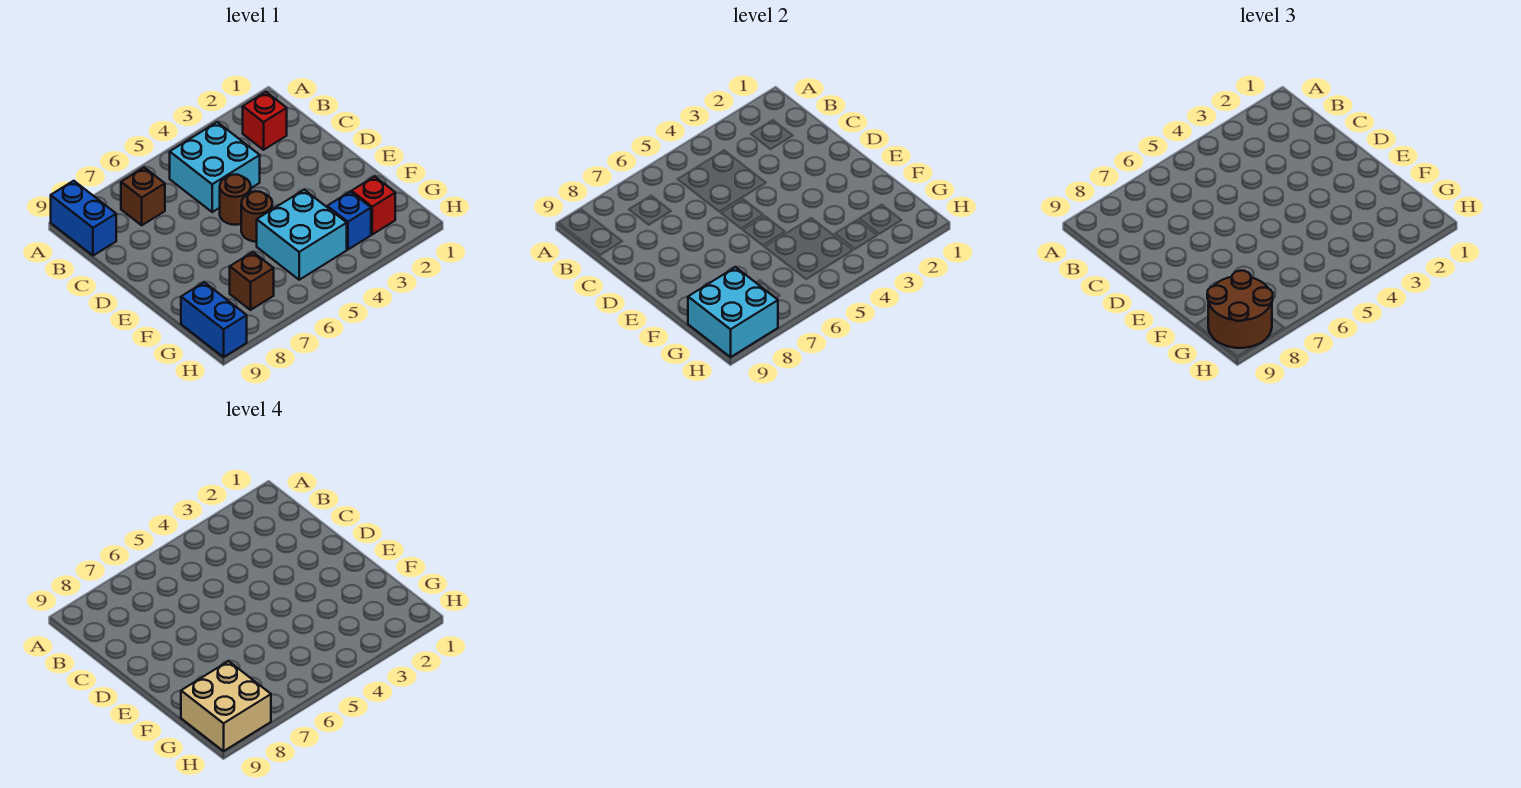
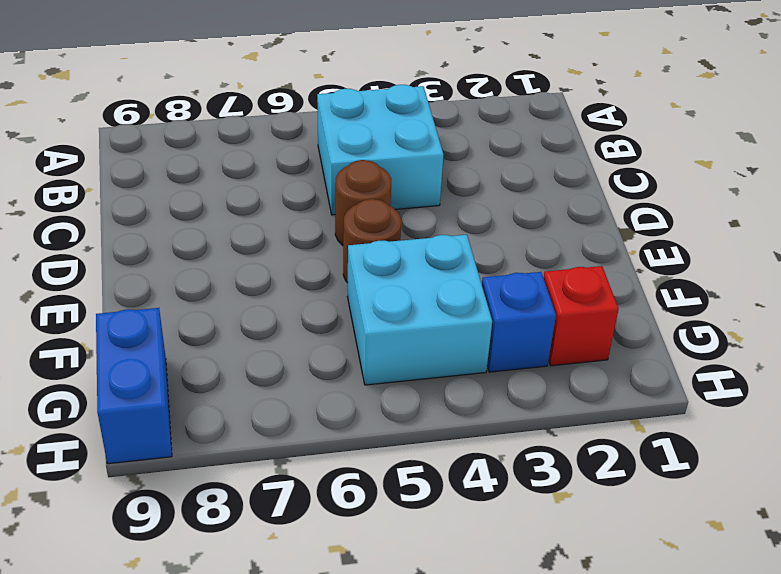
none -> blue brick A9:B9 level 1
none -> red brick B2 level 1
none -> brown brick B7 level 1

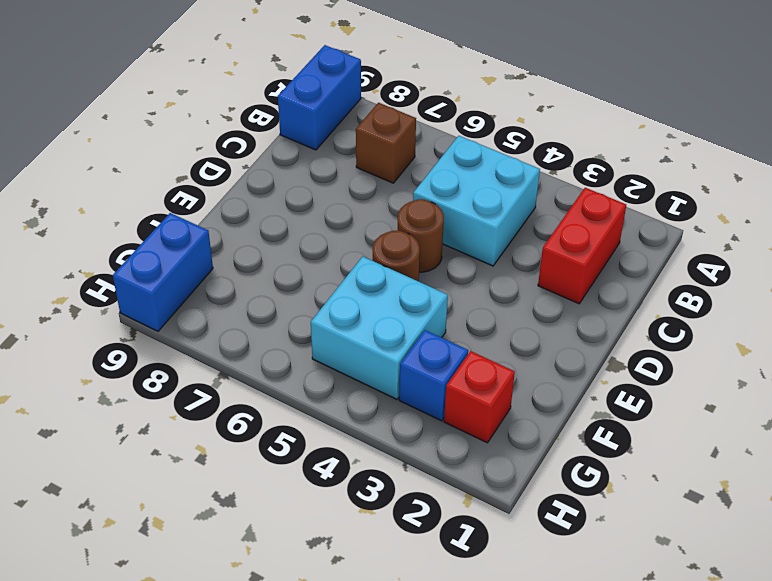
red brick B2:C2 level 1 -> red brick B2 level 1
none -> brown brick G7 level 1
none -> cyan brick G8:H9 level 2
none -> brown round brick G8:H9 level 3

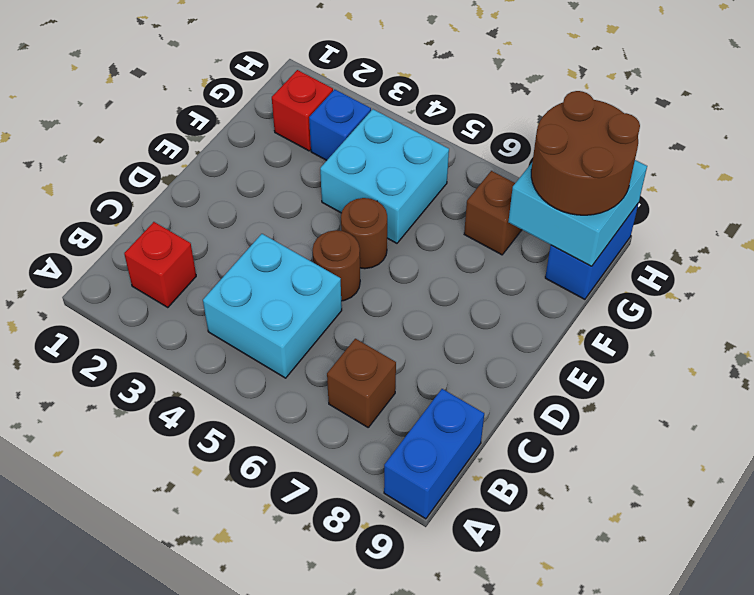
none -> tan brick G8:H9 level 4

